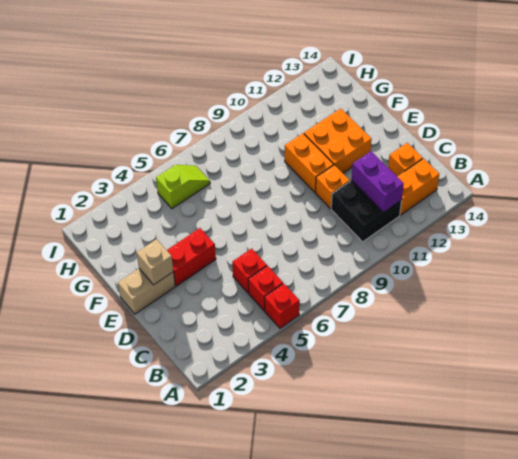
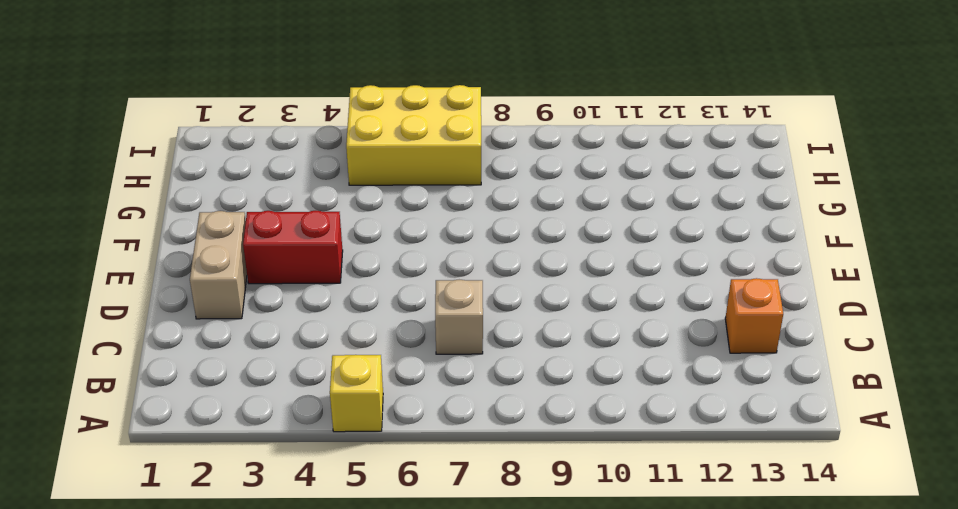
yellow brick A5 level 1 -> red brick A5 level 1
tan brick C7 level 1 -> tan brick E2 level 2
tan brick D2:E2 level 1 -> tan brick E1:E2 level 1
yellow brick H5:I7 level 1 -> lime slope H5:H6 level 1 top 5
none -> red brick B5 level 1
none -> black brick B10:C11 level 1
none -> orange brick B12:B13 level 1

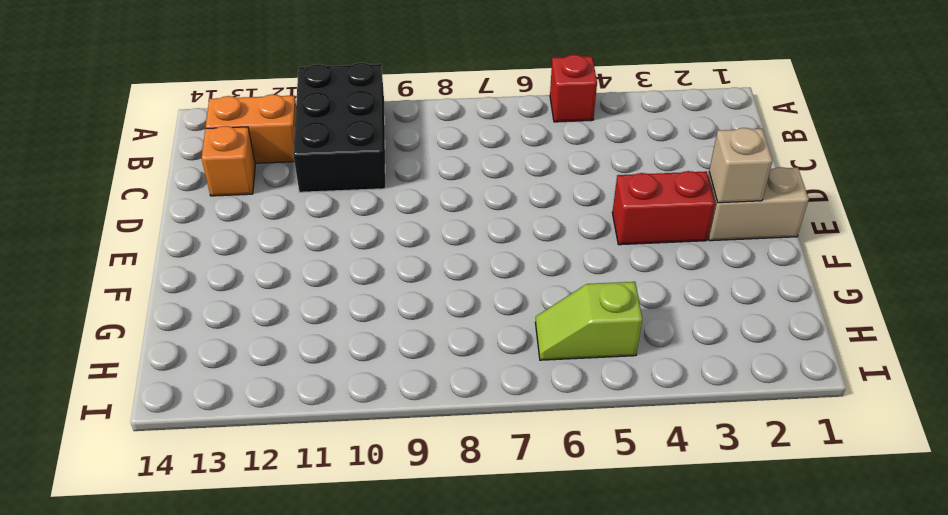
black brick A10:C11 level 1 -> black brick B10:C11 level 1
none -> red brick B5 level 1
none -> red brick C5 level 1
none -> orange brick D10 level 1

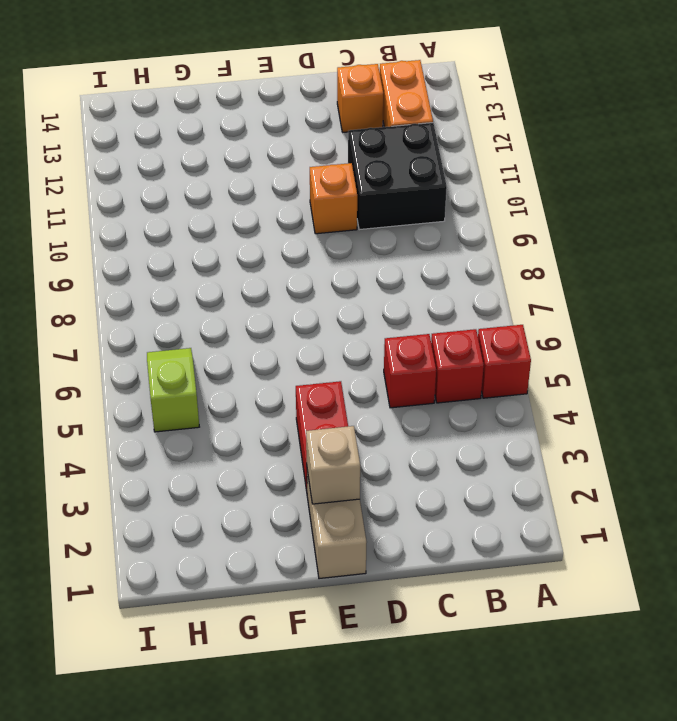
none -> orange brick E10:F10 level 1
none -> orange brick E11:F12 level 1
none -> purple brick B11:C11 level 2

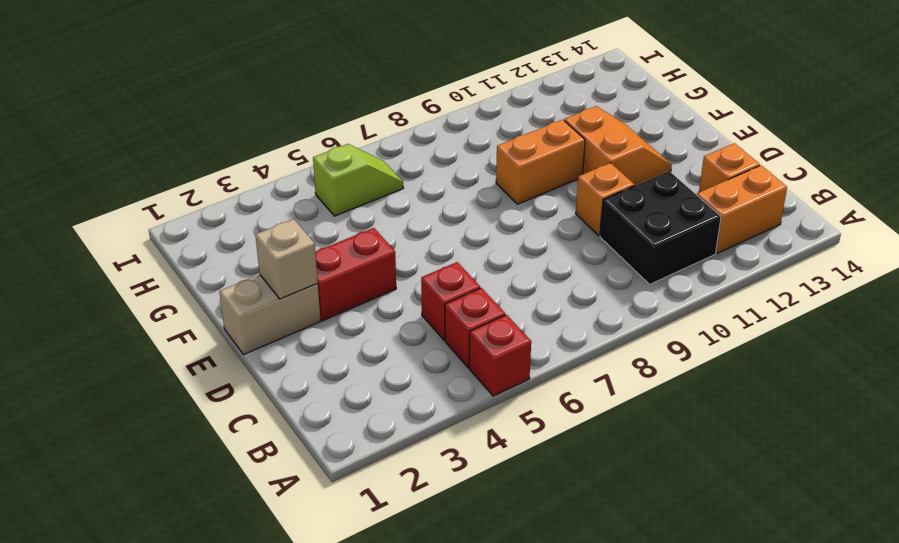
orange slope E11:F12 level 1 top 11 -> orange brick E11:F12 level 1
orange brick F9:F10 level 1 -> orange brick E10:F10 level 1
none -> purple brick B11:C11 level 2

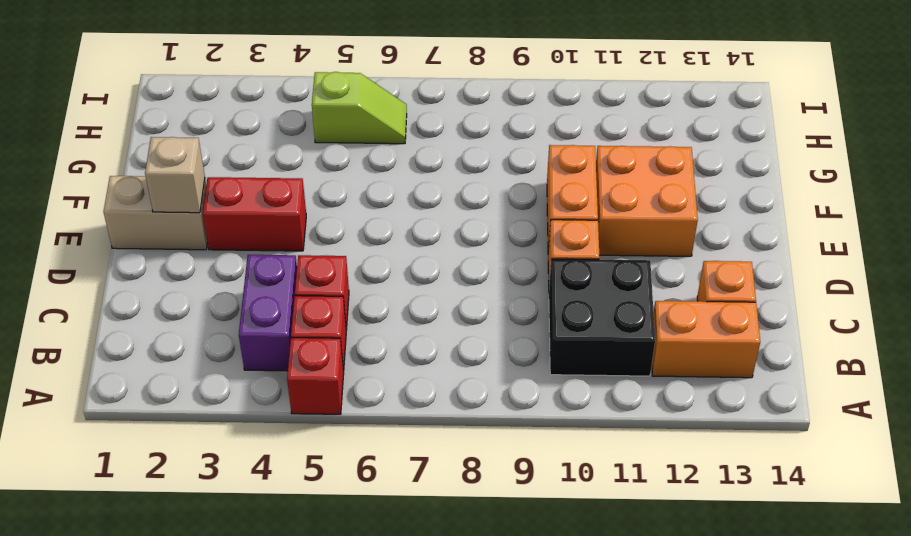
purple brick B4:C4 level 1 -> purple brick B11:C11 level 2

